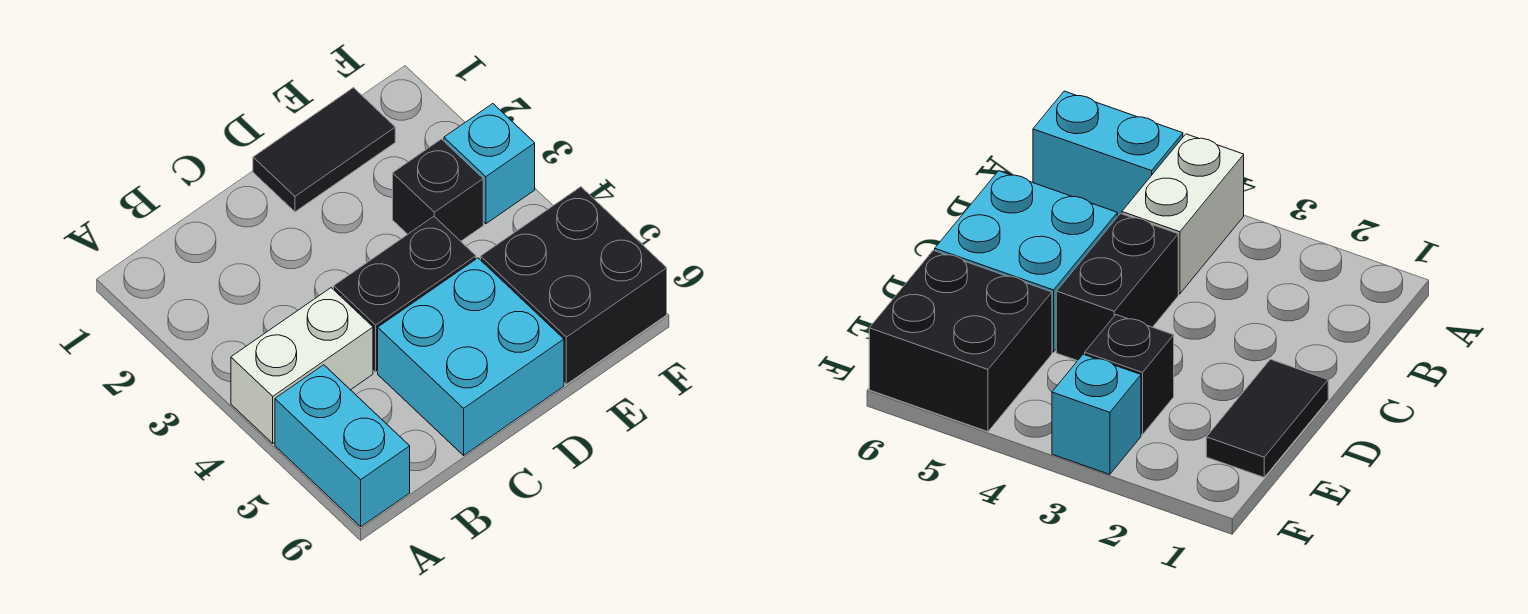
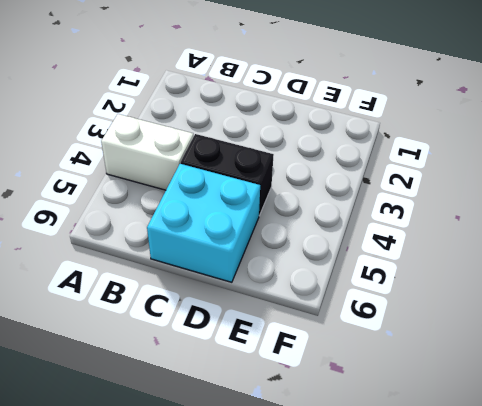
none -> cyan brick A5:A6 level 1
none -> black tile D1:E1 level 1

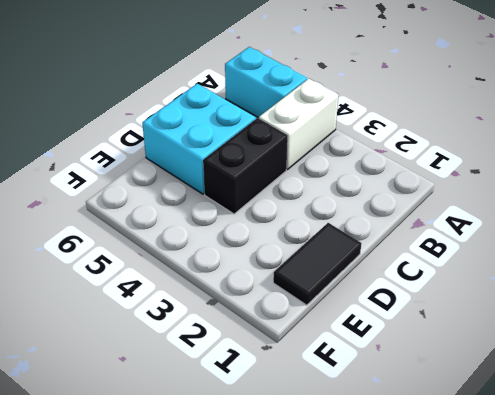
none -> black brick E3 level 1
none -> black brick E5:F6 level 1

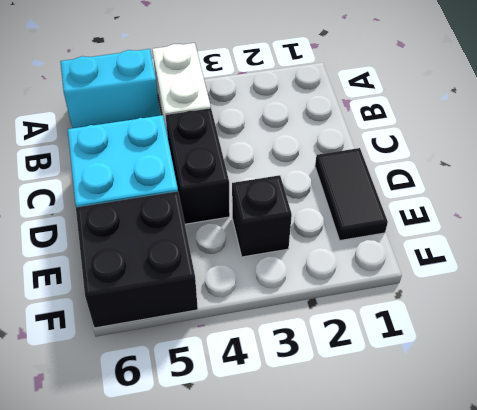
none -> cyan brick F3 level 1

